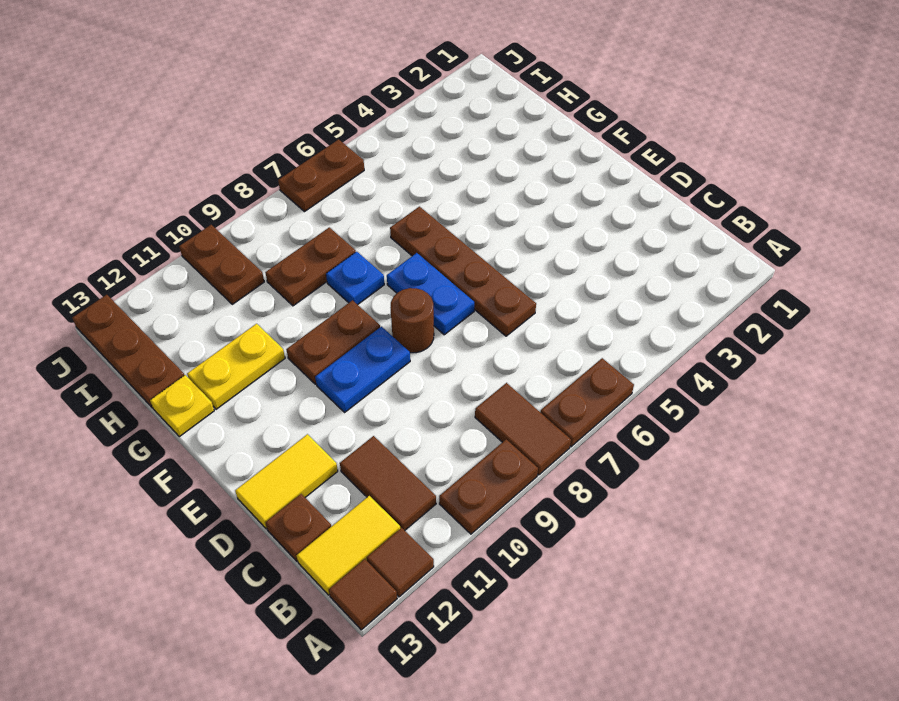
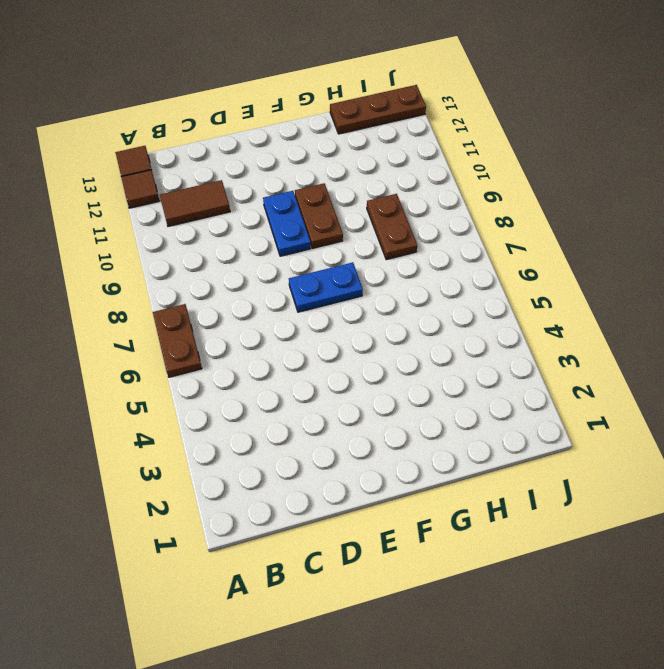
none -> brown tile A8:B8 level 1
none -> brown plate A9:A10 level 1
none -> yellow tile B12:B13 level 1

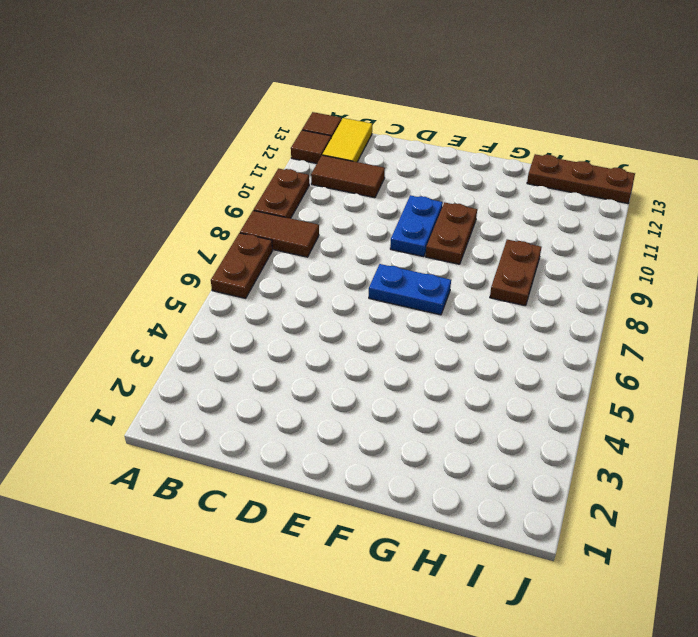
none -> brown plate C13 level 1
none -> brown plate D6:G6 level 1
none -> yellow tile D12:D13 level 1

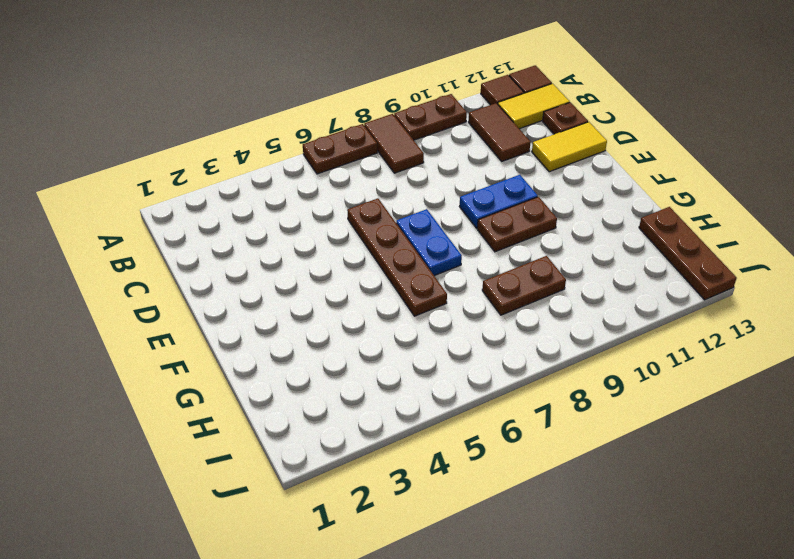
none -> brown round brick E8 level 1
none -> blue plate G8 level 1
none -> yellow plate G11:G12 level 1

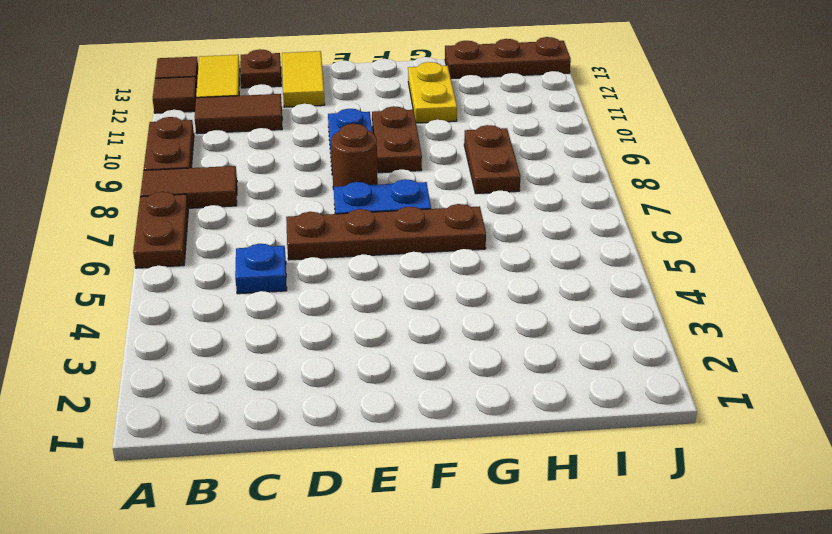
blue plate C5 level 1 -> blue plate G8 level 1
none -> yellow plate G13 level 1
none -> brown plate I10:J10 level 1
none -> brown plate J6:J7 level 1

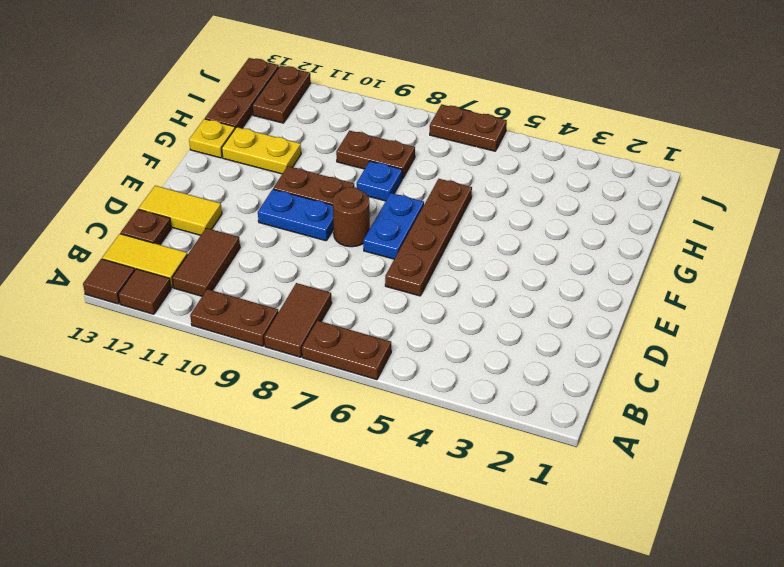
brown plate I12:J12 level 1 -> brown plate I10:J10 level 1

